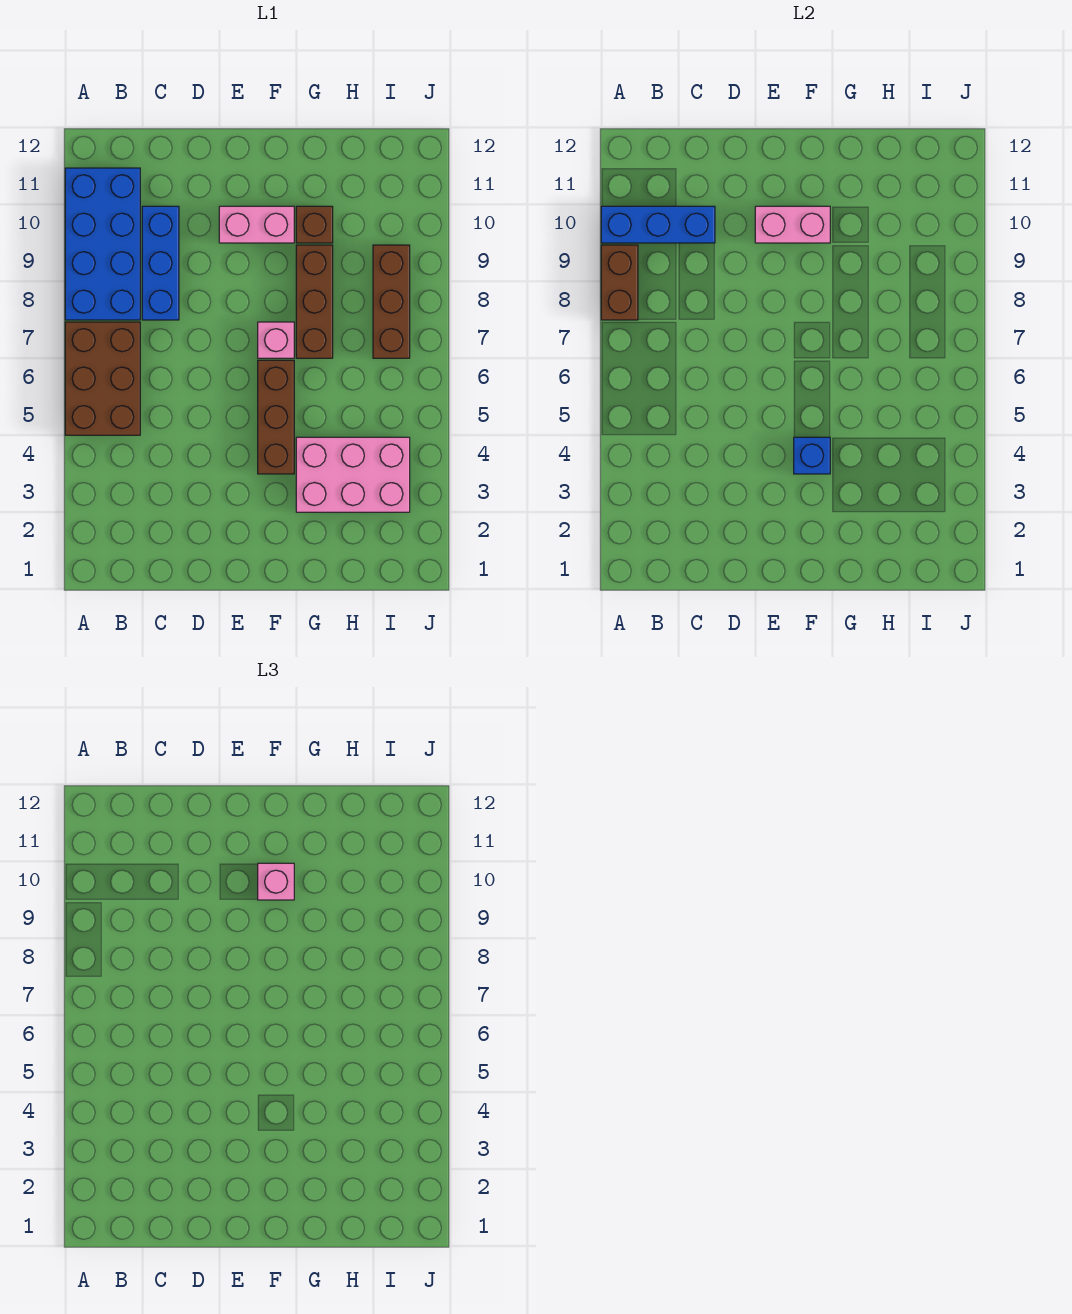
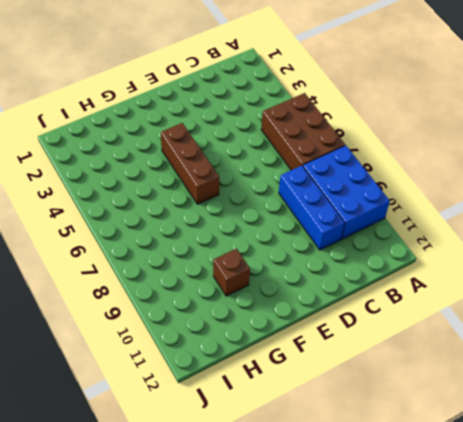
blue brick A8:B10 level 1 -> blue brick A8:B11 level 1
none -> pink brick E10:F10 level 1
none -> pink brick F7 level 1
none -> pink brick G3:I4 level 1

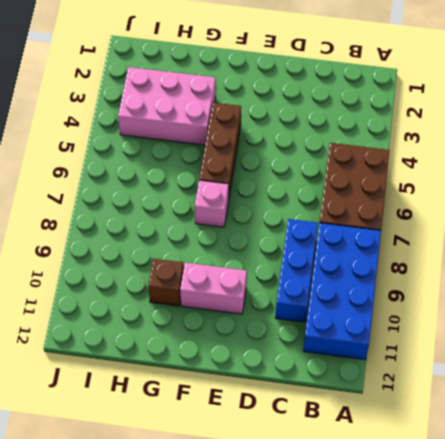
none -> brown brick G7:G9 level 1
none -> brown brick I7:I9 level 1
none -> brown brick A8:A9 level 2

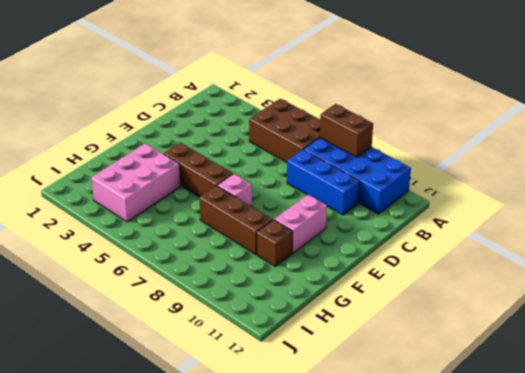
none -> brown brick I7:I9 level 1
none -> blue brick A10:C10 level 2
none -> pink brick E10:F10 level 2

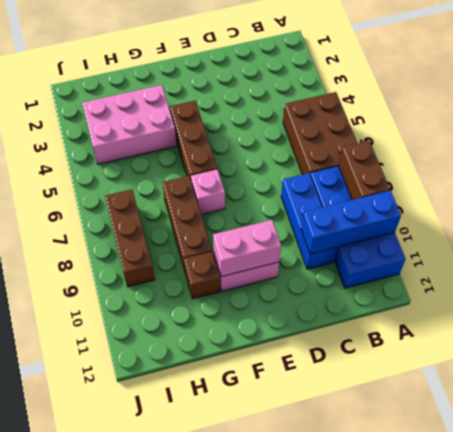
none -> blue brick F4 level 2
none -> pink brick F10 level 3

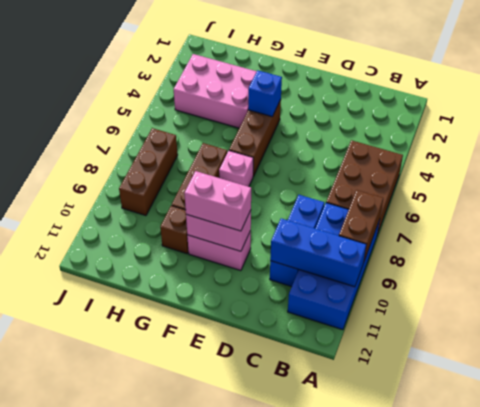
pink brick E10:F10 level 3 -> pink brick F10 level 3

